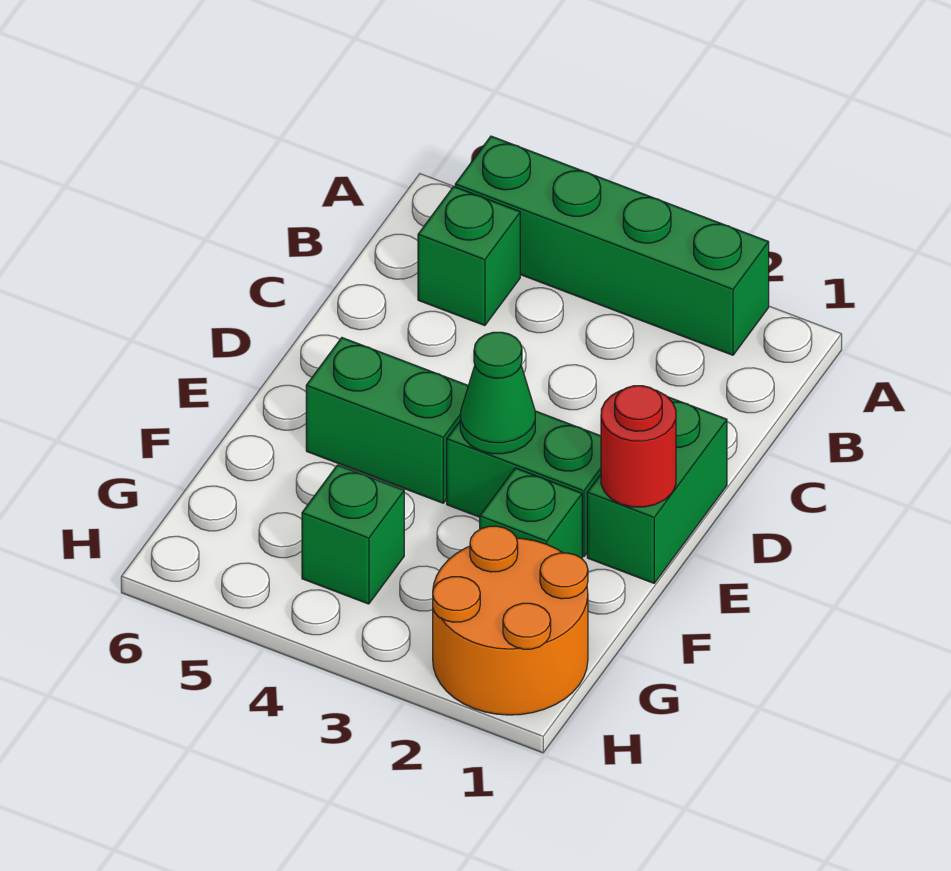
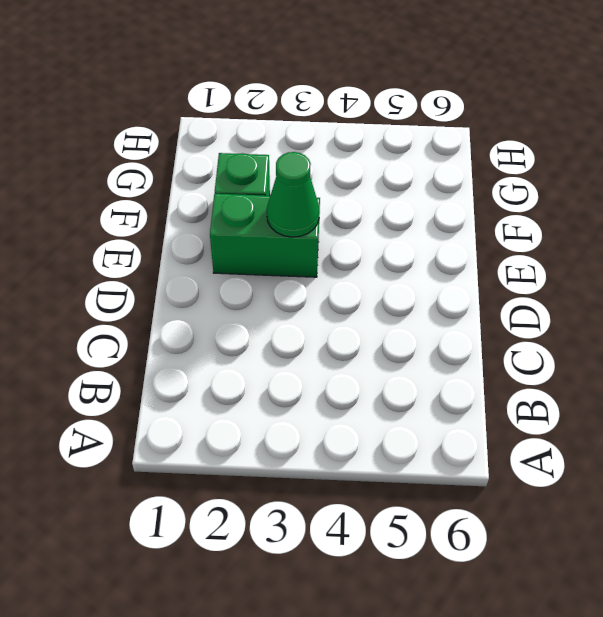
none -> green brick A2:A5 level 1
none -> green brick B5 level 1

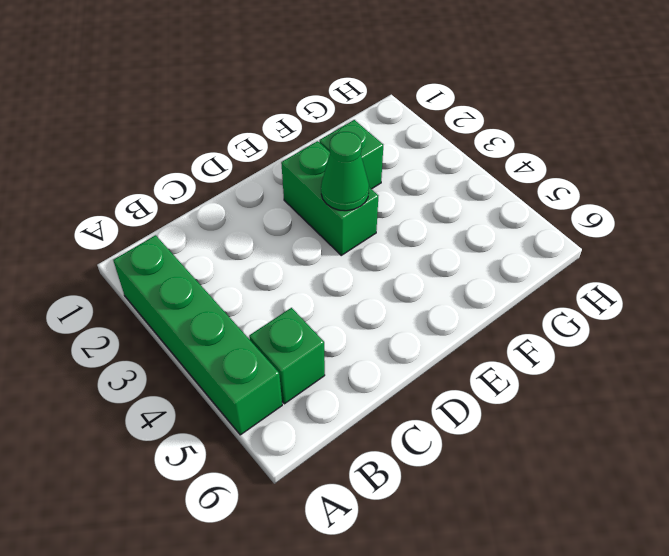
none -> green brick D1:E1 level 1
none -> green brick E4:E5 level 1

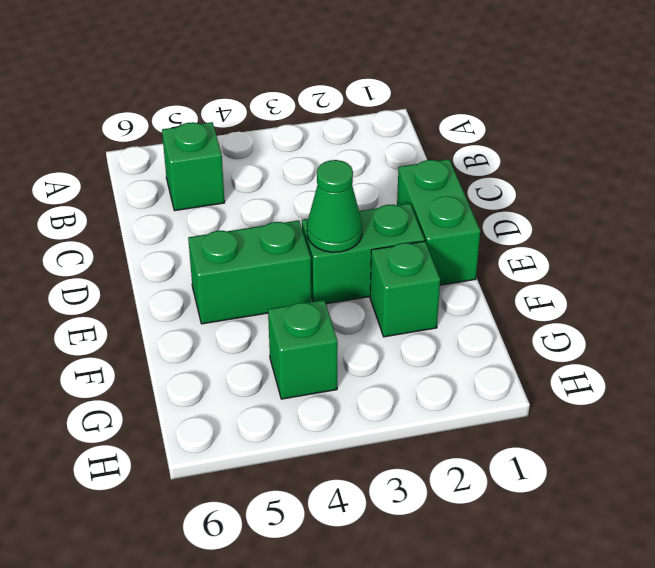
none -> green brick A2:A5 level 1
none -> orange round brick G1:H2 level 1

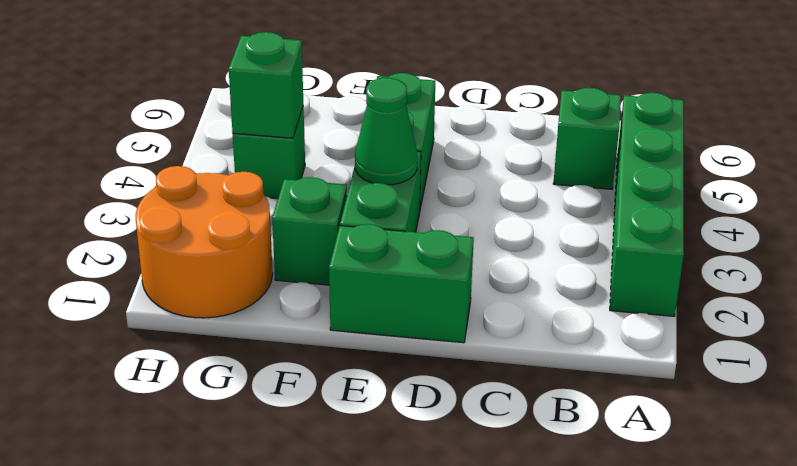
green brick G4 level 2 -> none
none -> red round brick E1 level 2

